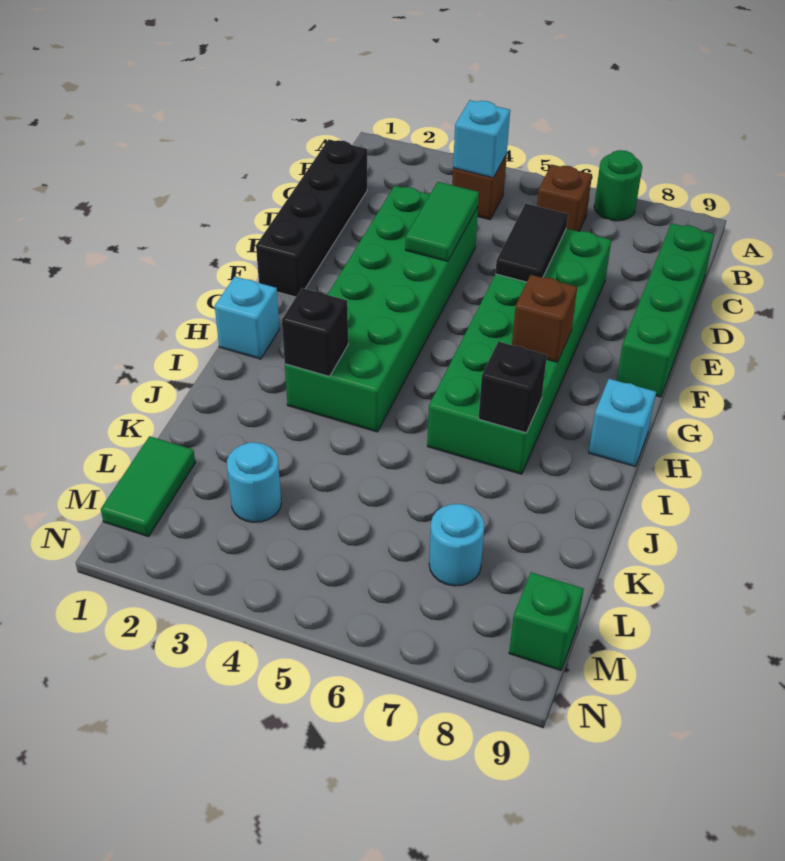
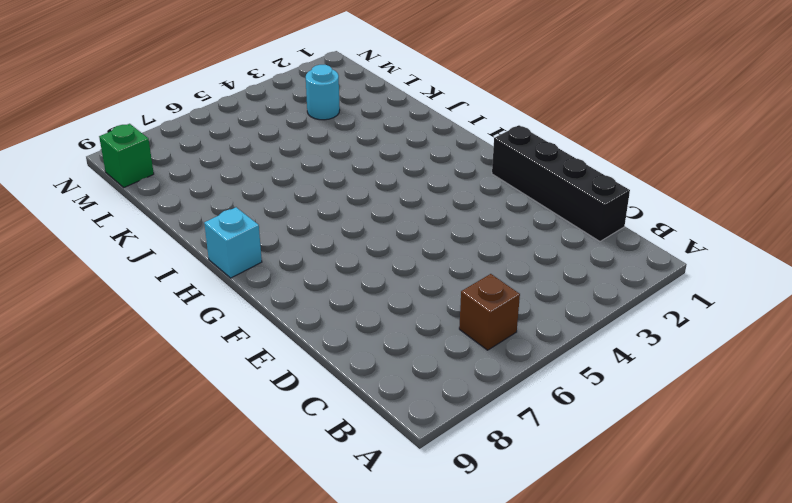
none -> green round brick A7 level 1
none -> brown brick B4 level 1
none -> green brick C9:F9 level 1

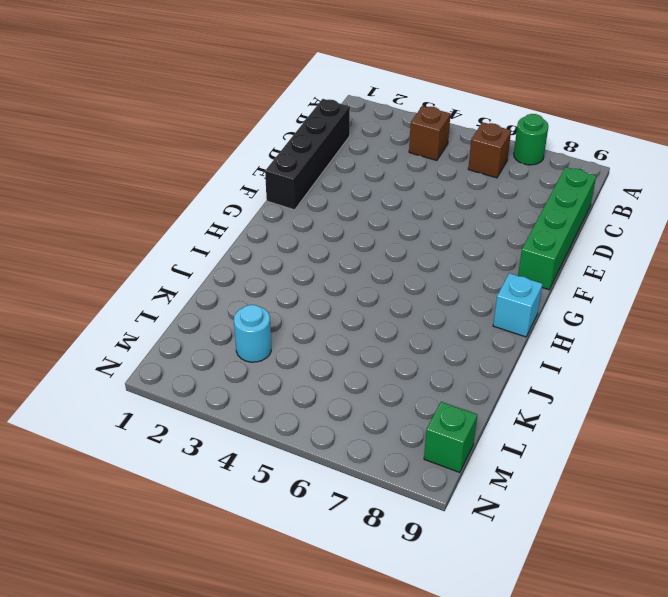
none -> green brick D3:I4 level 1
none -> green brick D6:I7 level 1
none -> cyan brick H1 level 1

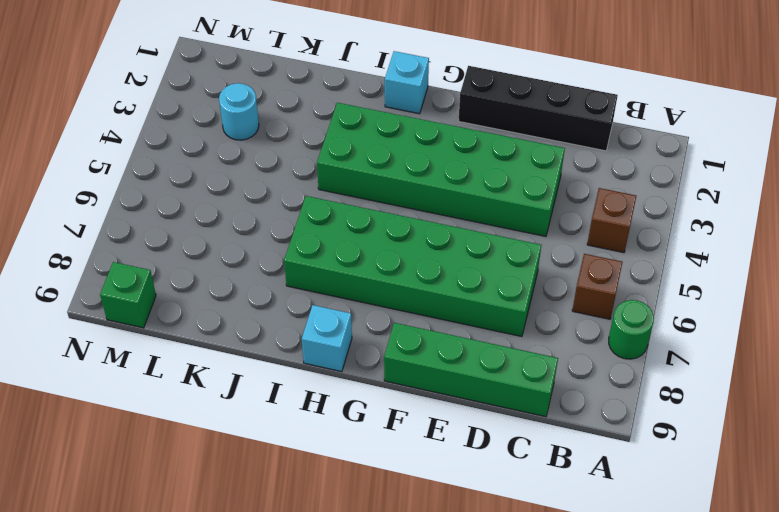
none -> green tile L1:M1 level 1
none -> cyan round brick L7 level 1
none -> cyan brick B4 level 2

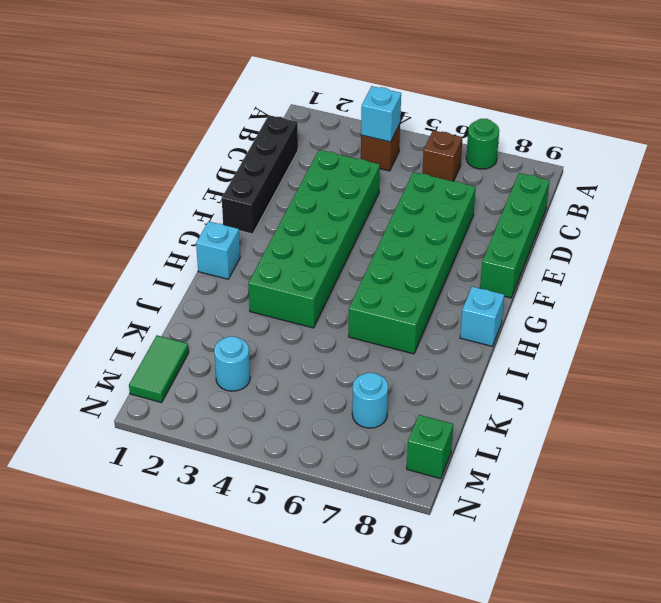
none -> green tile D4:E4 level 2
none -> black tile D6:E6 level 2
none -> brown brick G7 level 2

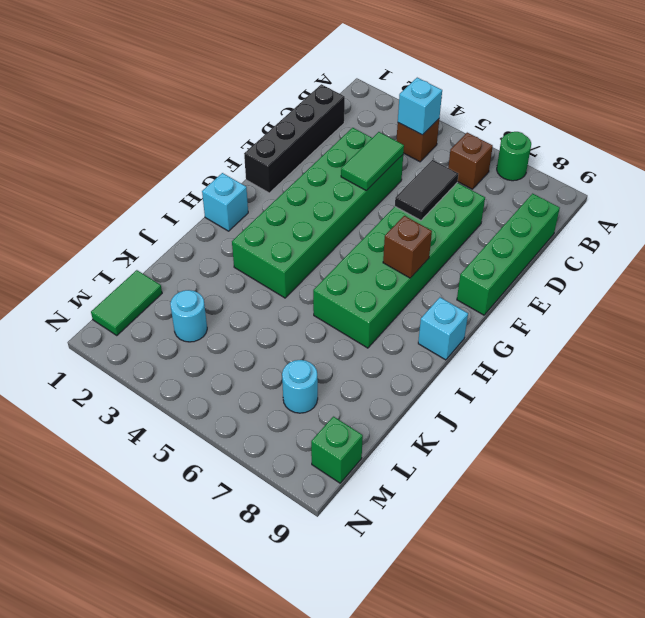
none -> black brick I3 level 2
none -> black brick I7 level 2

